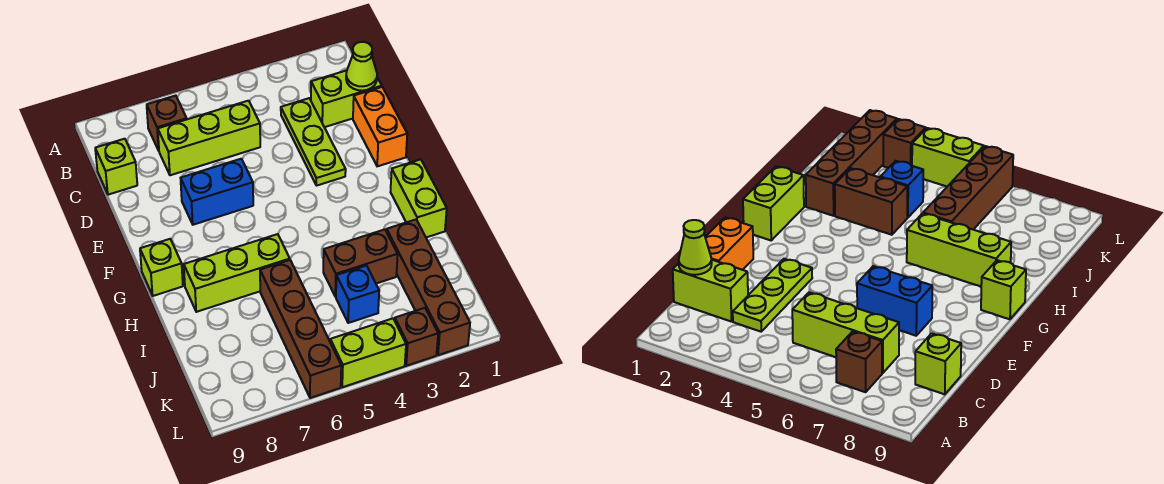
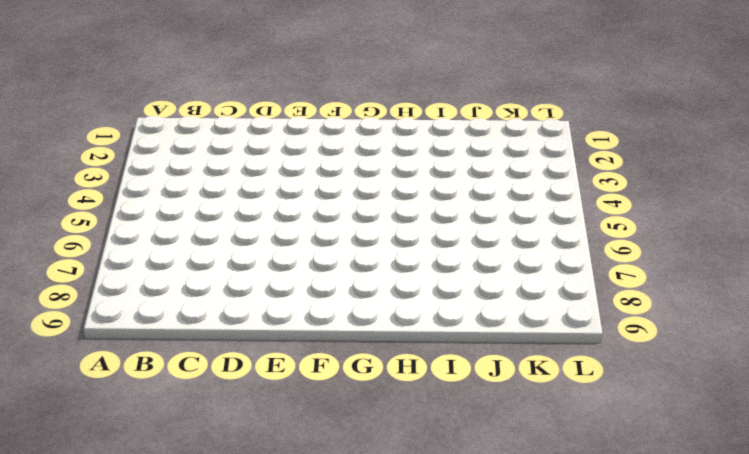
none -> brown brick B7 level 1
none -> lime brick C1:C2 level 1
none -> lime plate C3:E3 level 1

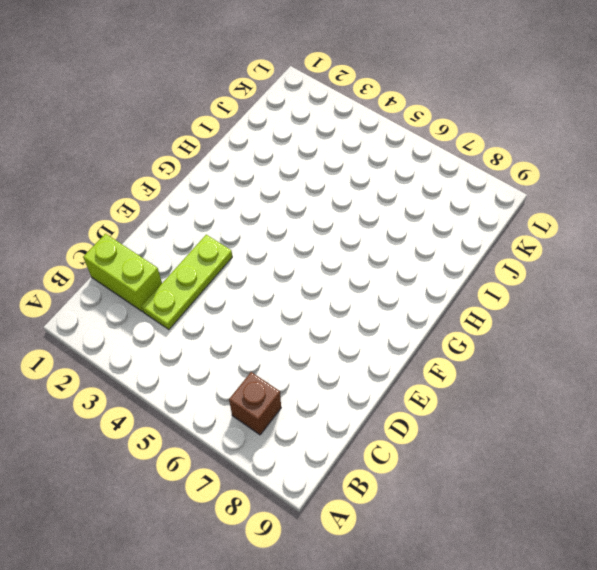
none -> lime brick C5:C7 level 1
none -> lime brick C9 level 1
none -> orange brick D1:E1 level 1

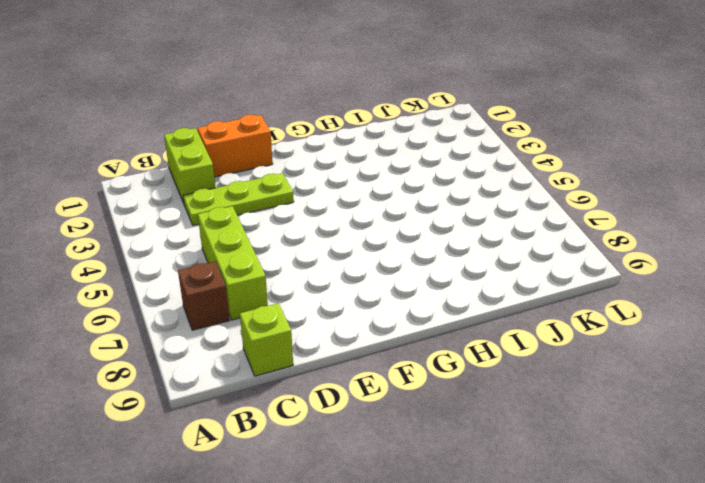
none -> blue brick E6:E7 level 1
none -> lime brick G1:H1 level 1
none -> lime brick G9 level 1

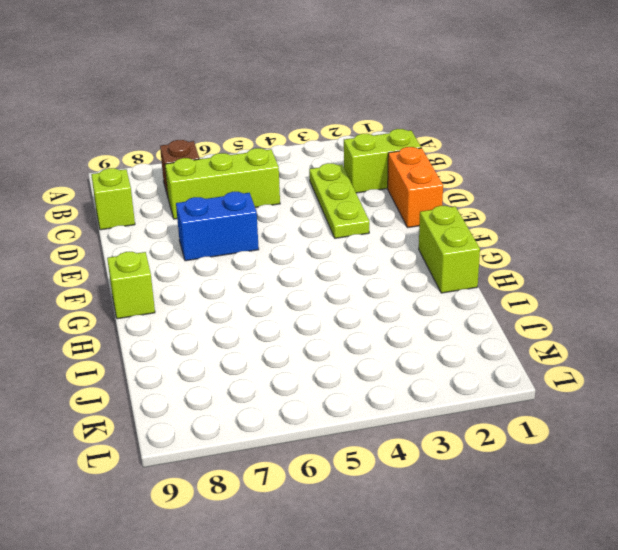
none -> lime brick H6:H8 level 1
none -> brown brick I2:L2 level 1
none -> brown brick I3:I4 level 1

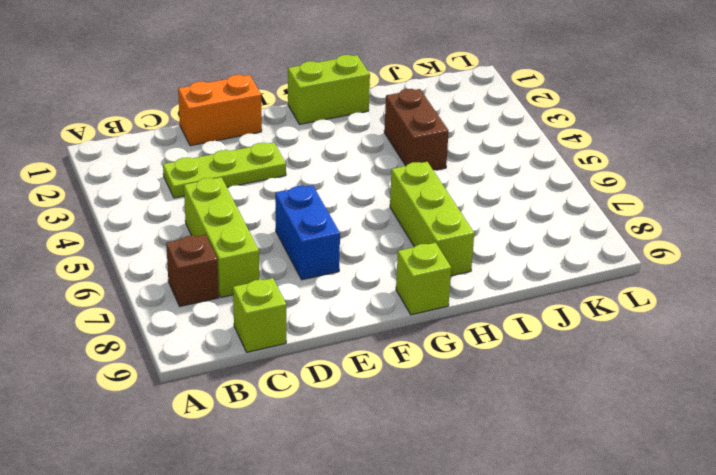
none -> lime brick C1:C2 level 1
none -> brown brick I2:L2 level 1
none -> brown brick I6:L6 level 1

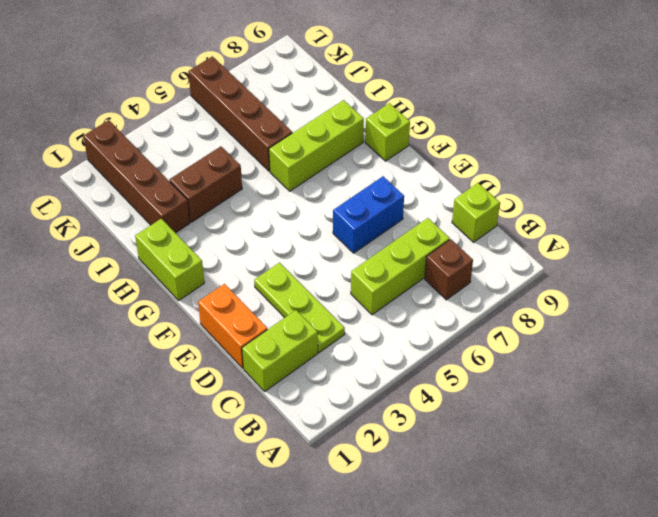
none -> blue brick J4 level 1
none -> brown brick L3 level 1
none -> lime brick L4:L5 level 1

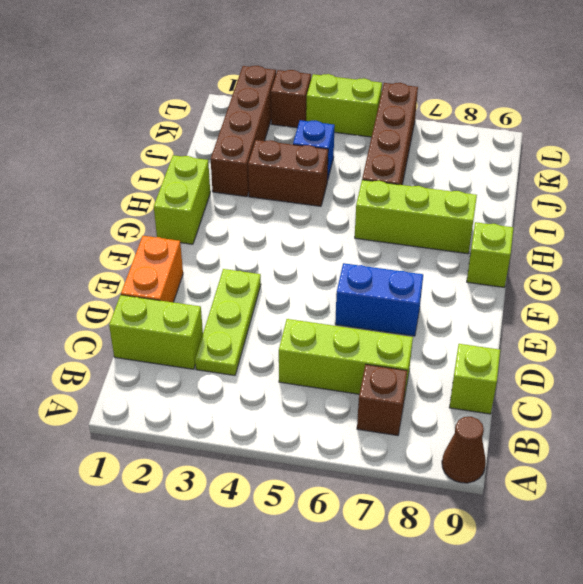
brown cone A9 level 1 -> none
none -> lime cone C1 level 2

